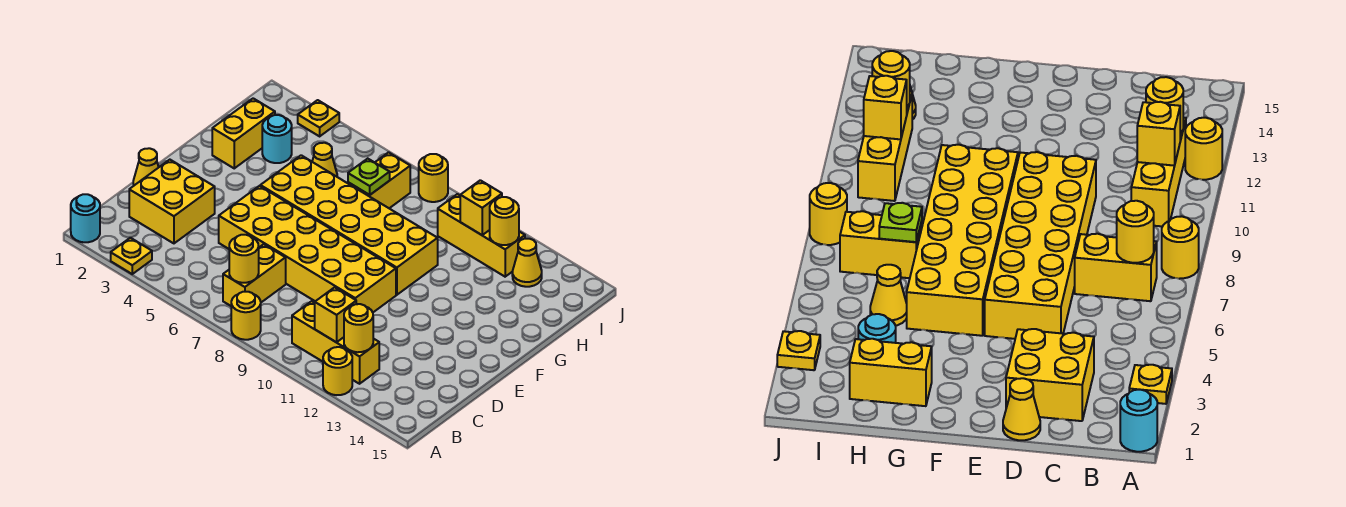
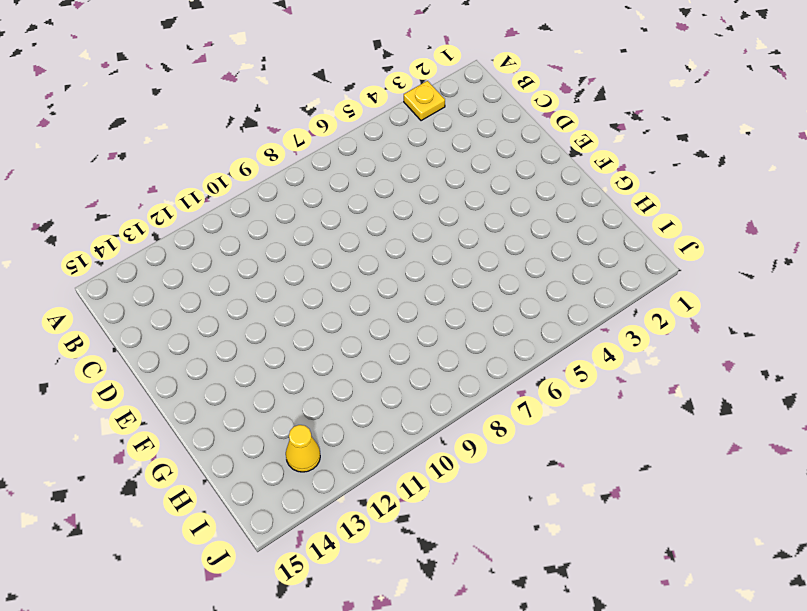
none -> cyan round brick A1 level 1
none -> yellow round brick A8 level 1
none -> yellow round brick A12 level 1

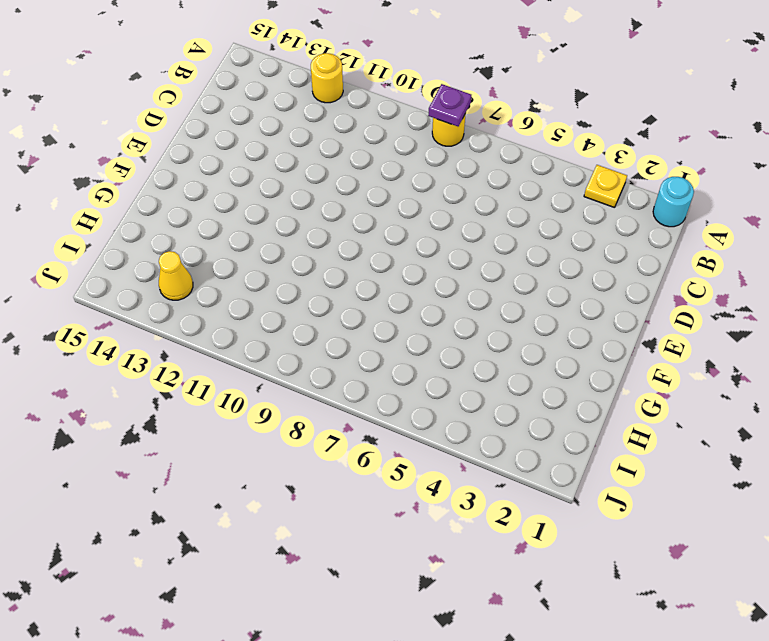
purple plate A8 level 2 -> none
none -> yellow brick B7:C7 level 1
none -> yellow brick B10:B12 level 1
none -> yellow brick C2:D3 level 1

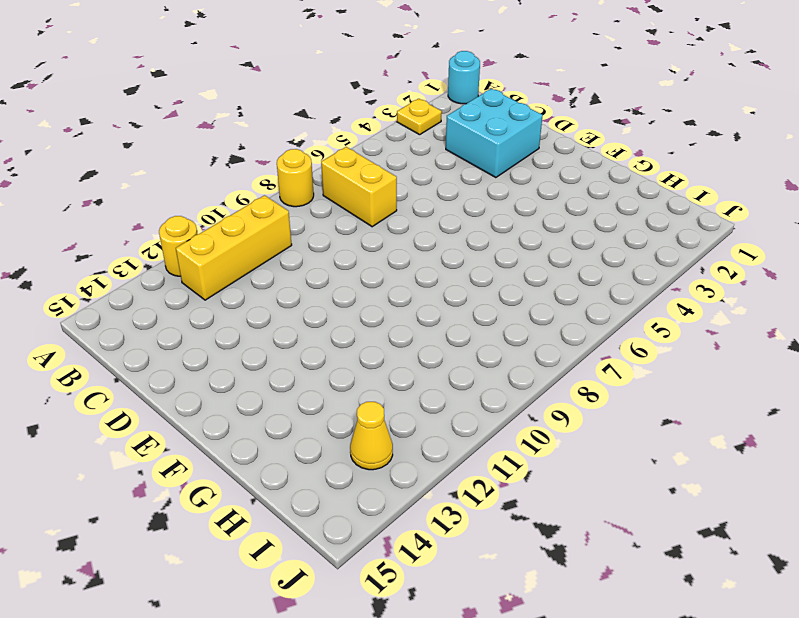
cyan brick C2:D3 level 1 -> yellow brick C2:D3 level 1
none -> yellow cone D1 level 1
none -> yellow brick D5:E10 level 1
none -> yellow brick F5:G10 level 1

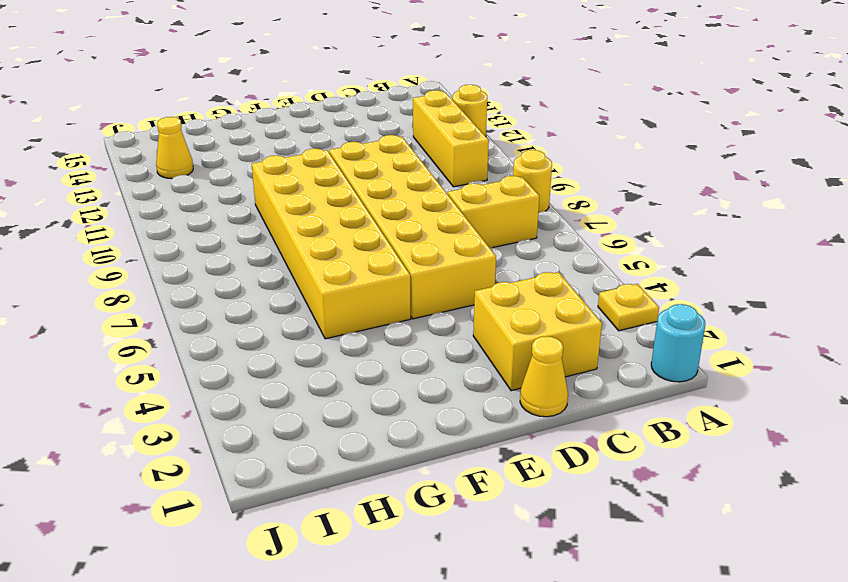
none -> yellow brick G2:H2 level 1
none -> cyan round brick H3 level 1
none -> yellow cone H5 level 1

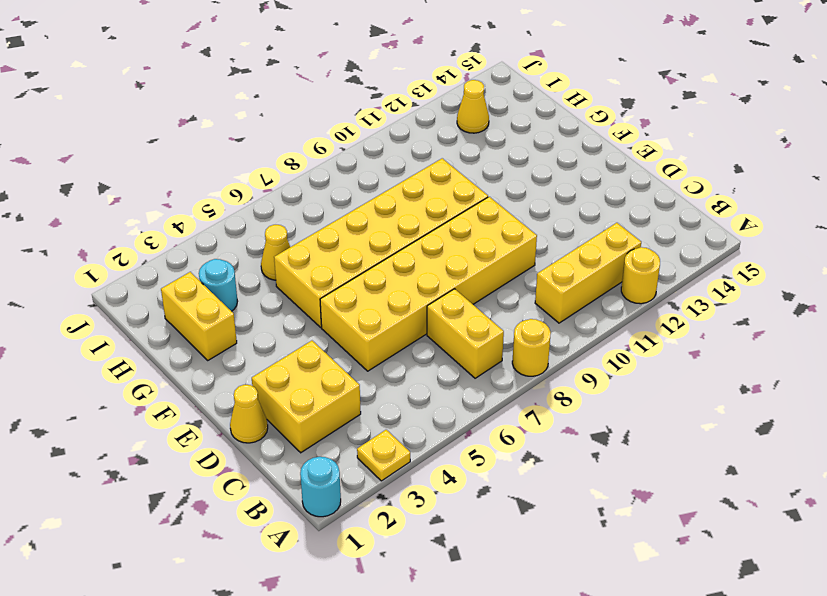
none -> yellow brick H7:I7 level 1
none -> yellow brick I10:I12 level 1
none -> yellow plate J3 level 1

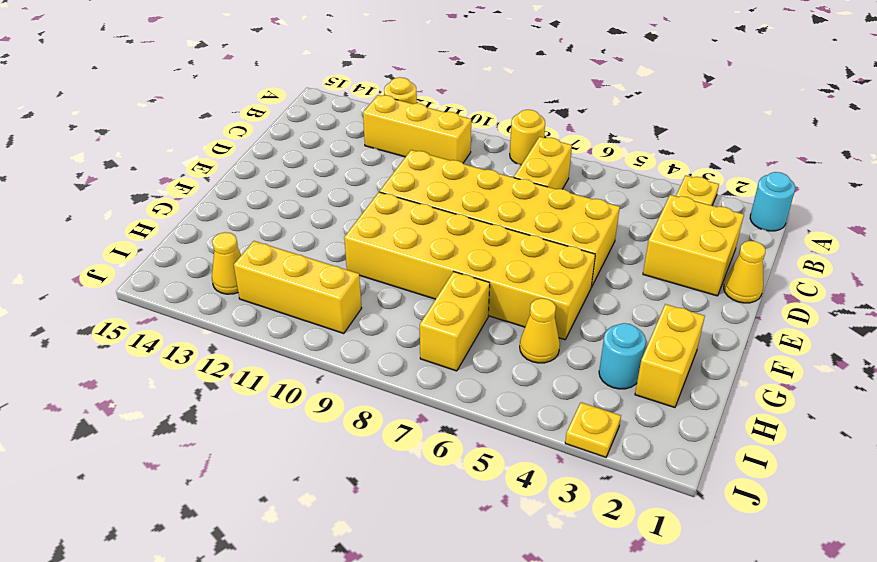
none -> yellow round brick J8 level 1
none -> yellow round brick B7 level 2
none -> yellow brick B11 level 2

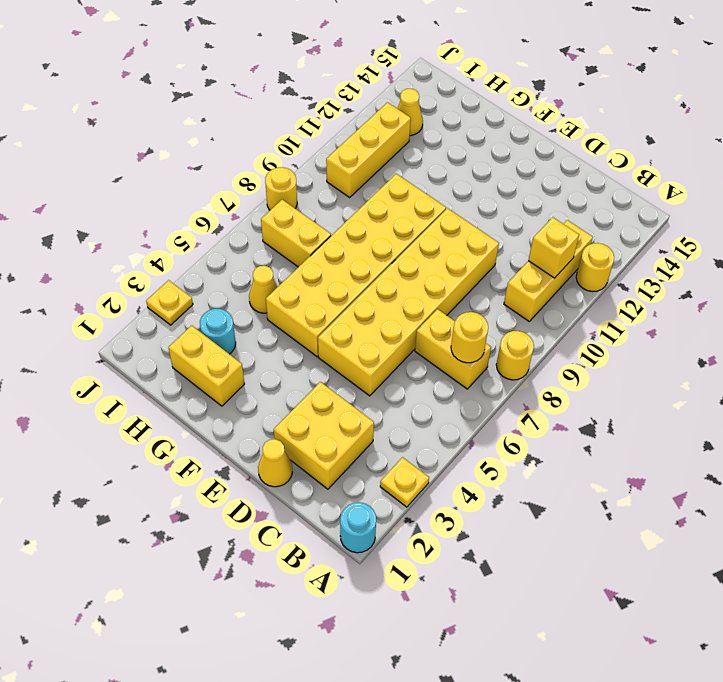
none -> yellow round brick B12 level 2
none -> lime plate H7 level 2
none -> yellow brick I11 level 2

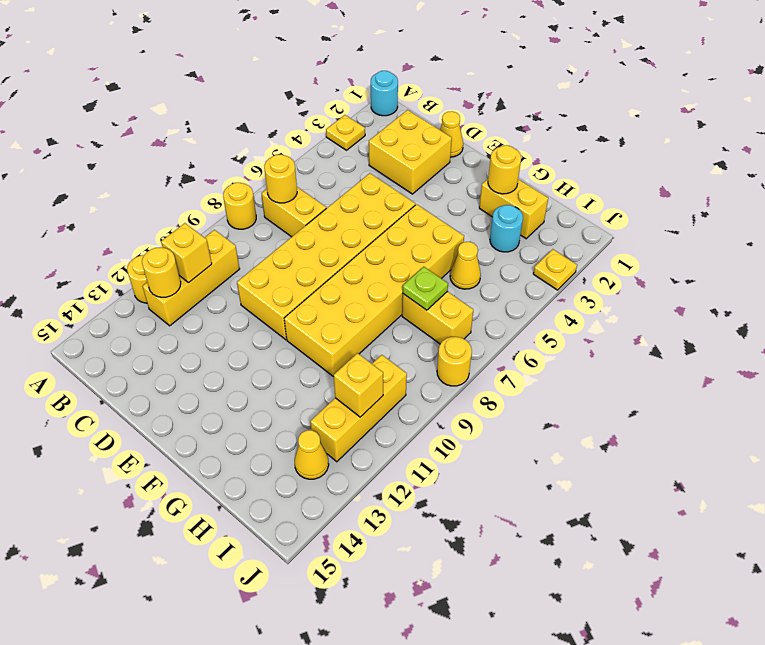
yellow round brick G2 level 2 -> yellow round brick I12 level 2

